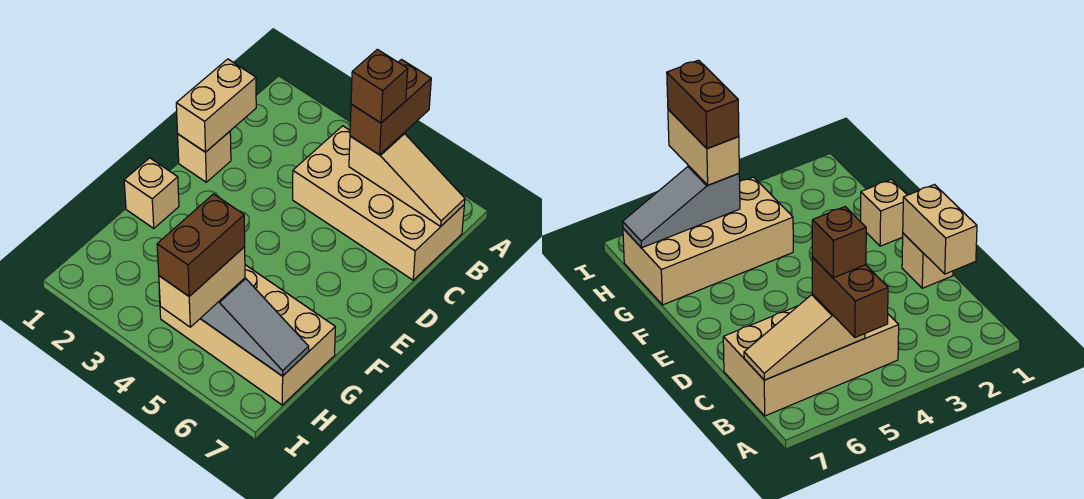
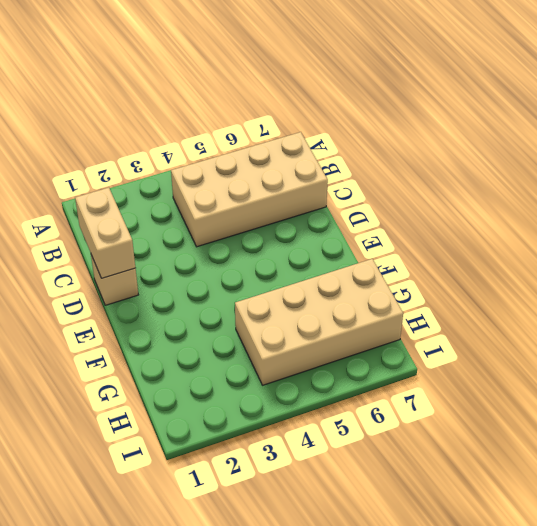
none -> tan brick F1 level 1
none -> tan slope B5:B7 level 2 top 5

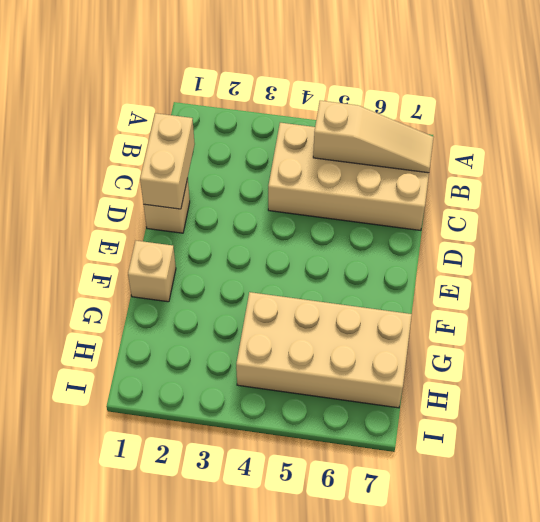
none -> grey slope H5:H7 level 2 top 5
none -> brown brick A5:B5 level 3

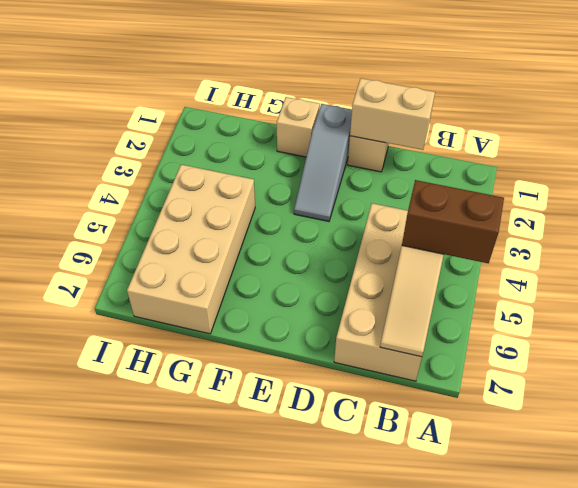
grey slope E1:E3 level 1 top 1 -> grey slope H5:H7 level 2 top 5
none -> tan brick H5:I5 level 3
none -> brown brick B5 level 4

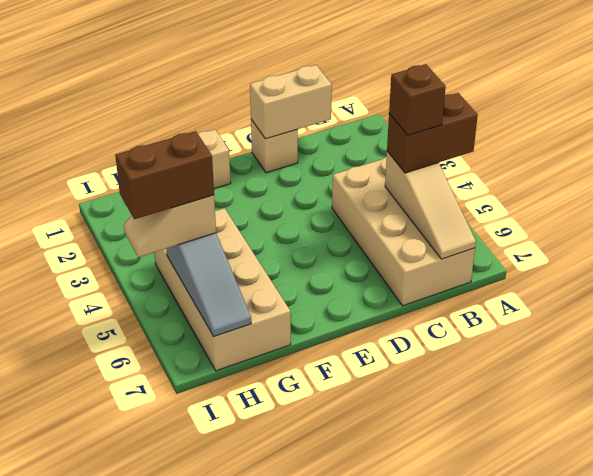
tan slope H5:I5 level 3 top H -> tan brick H5:I5 level 3

